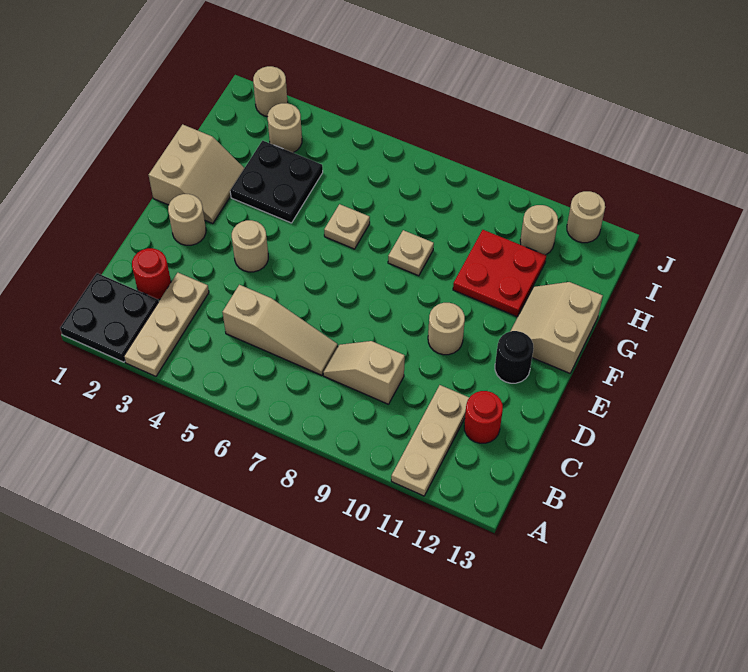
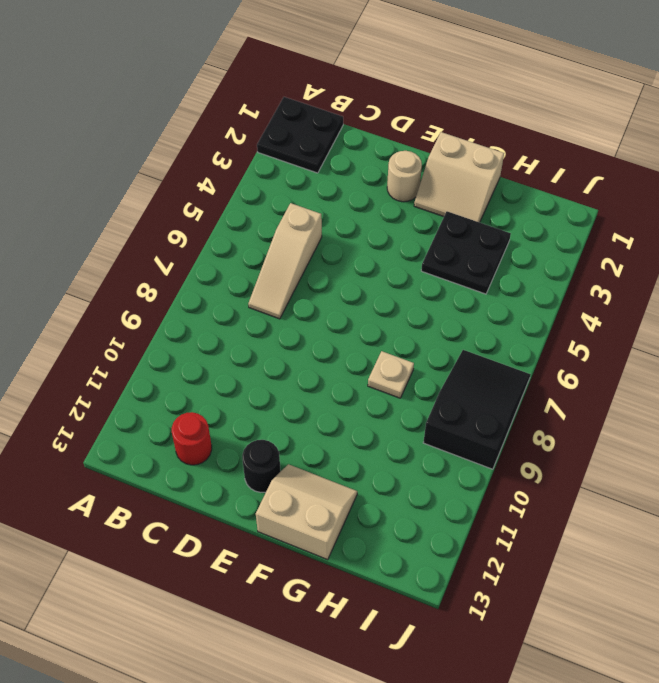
black slope I7:J9 level 1 top 9 -> none
none -> tan plate A3:C3 level 1
none -> tan plate A11:C11 level 1
none -> red round brick C2 level 1

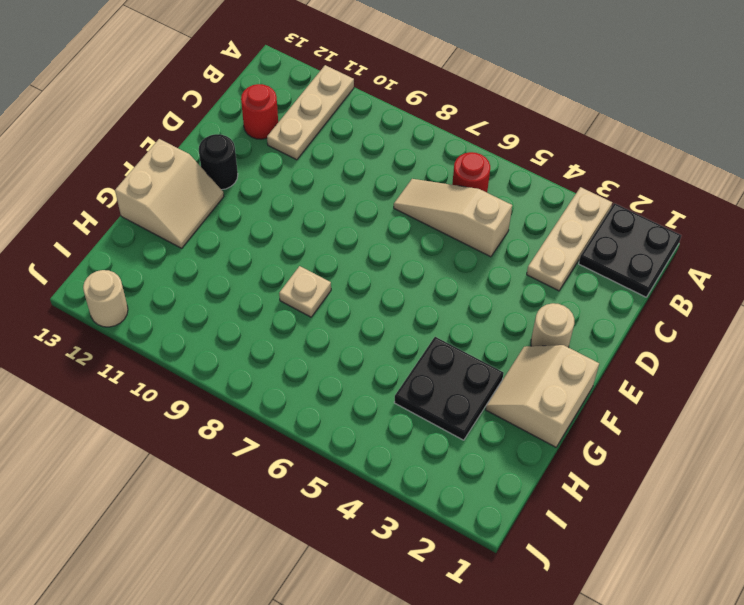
red round brick B6 level 1 -> red round brick C2 level 1
none -> tan slope C8:C9 level 1 top 9
none -> tan round brick E4 level 1
none -> tan round brick E10 level 1

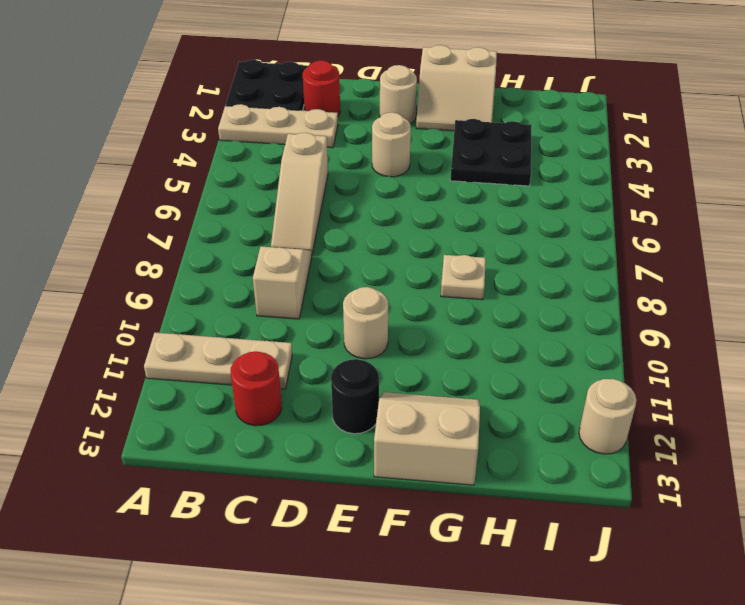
none -> tan plate G6 level 1
none -> red plate G10:H11 level 1
none -> tan round brick I3 level 1

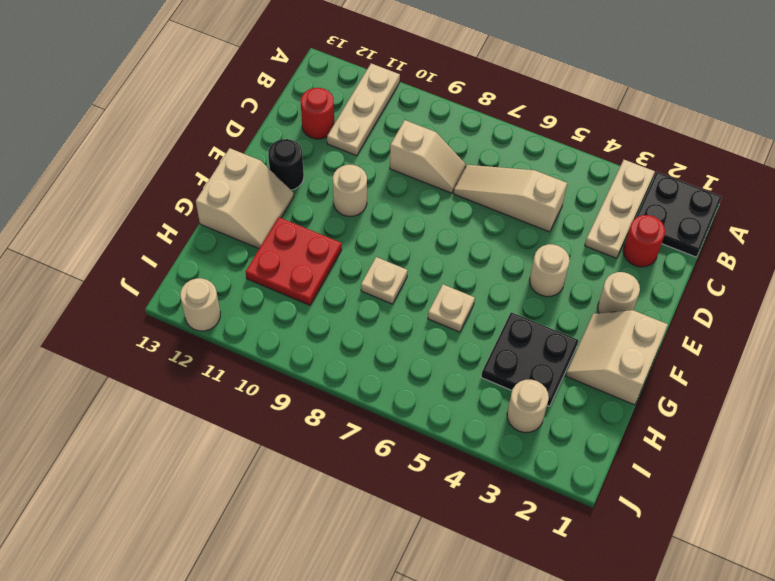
none -> tan round brick I11 level 1
none -> tan round brick J2 level 1

